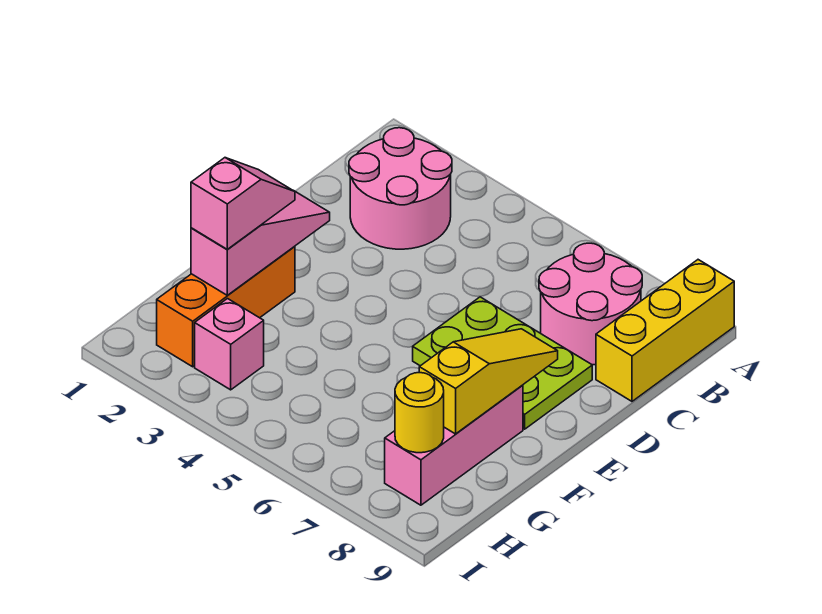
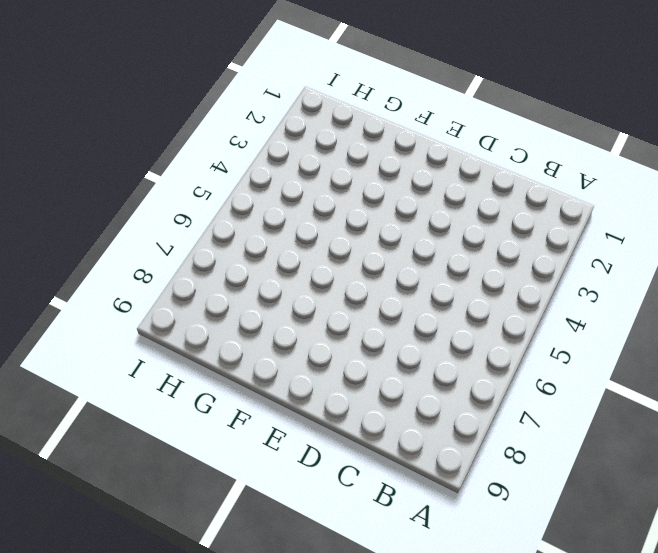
none -> yellow brick A9:C9 level 1
none -> pink round brick B2:C3 level 1

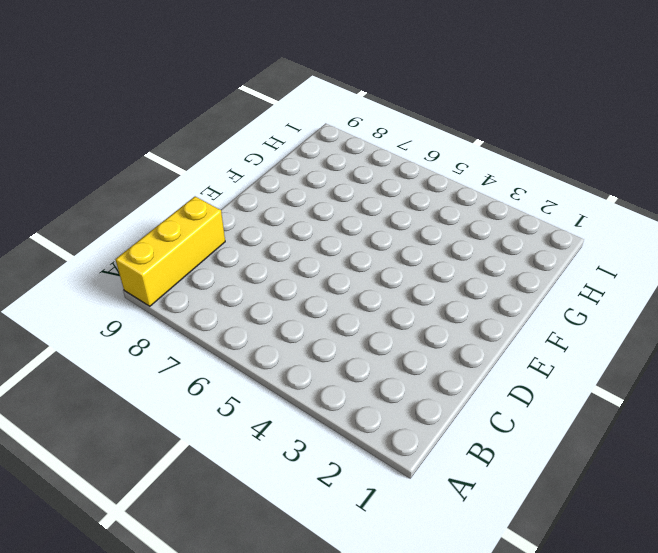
none -> pink round brick B2:C3 level 1
none -> pink round brick B7:C8 level 1

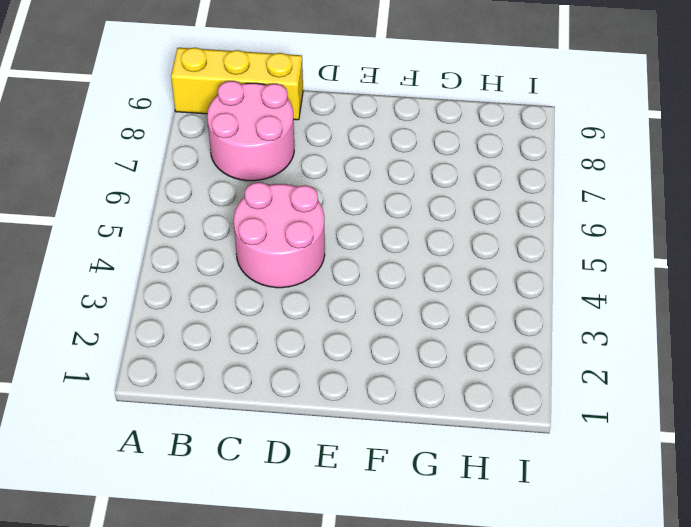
pink round brick C4:D5 level 1 -> pink round brick B2:C3 level 1
none -> lime plate D6:E8 level 1
none -> orange brick F2:H2 level 1

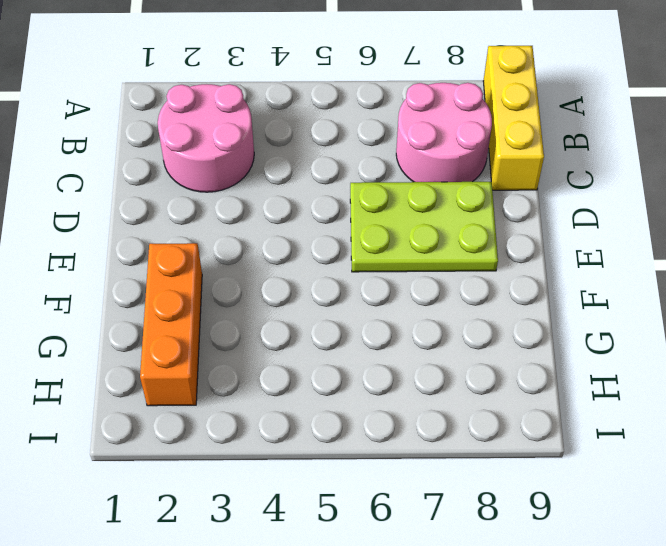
none -> pink brick F8:H8 level 1
none -> pink brick H3 level 1

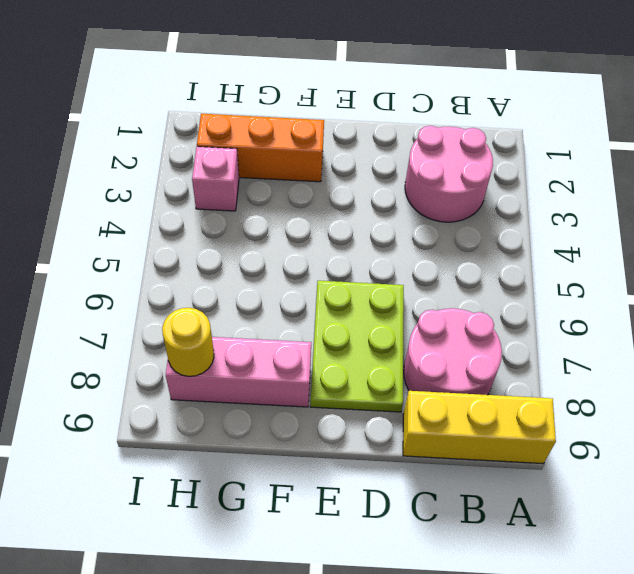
none -> pink slope E2:G2 level 2 top G
none -> yellow slope E8:G8 level 2 top G

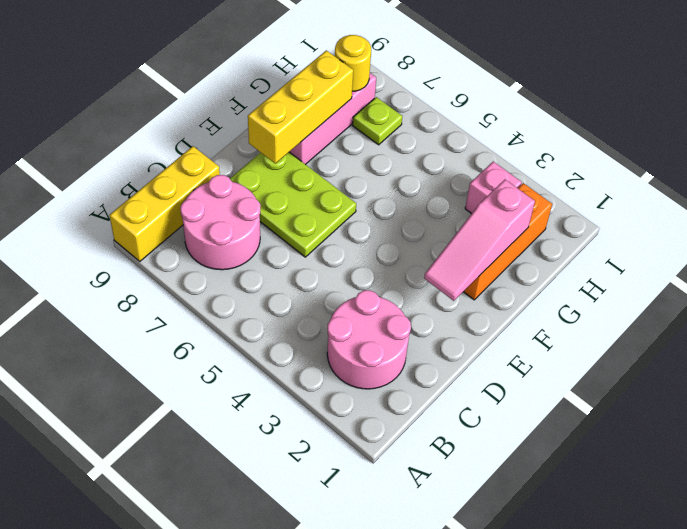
yellow brick E8:G8 level 2 -> yellow slope E8:G8 level 2 top G
lime plate H7 level 1 -> none
none -> pink slope F2:G2 level 3 top G

